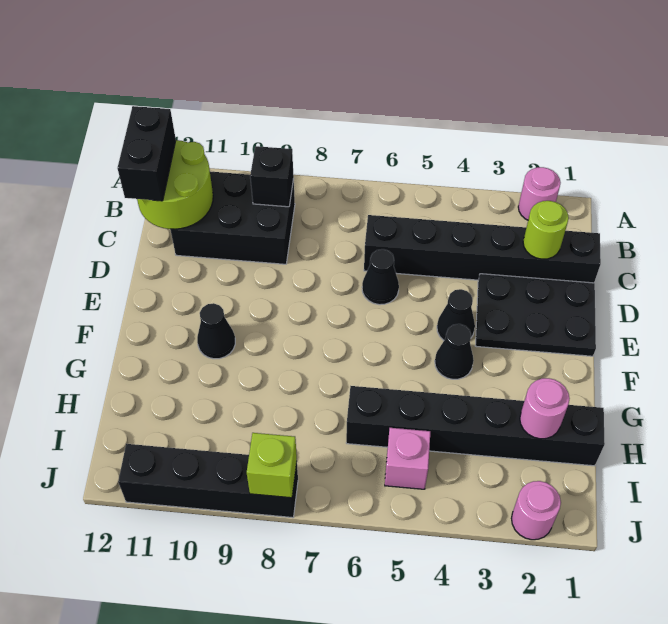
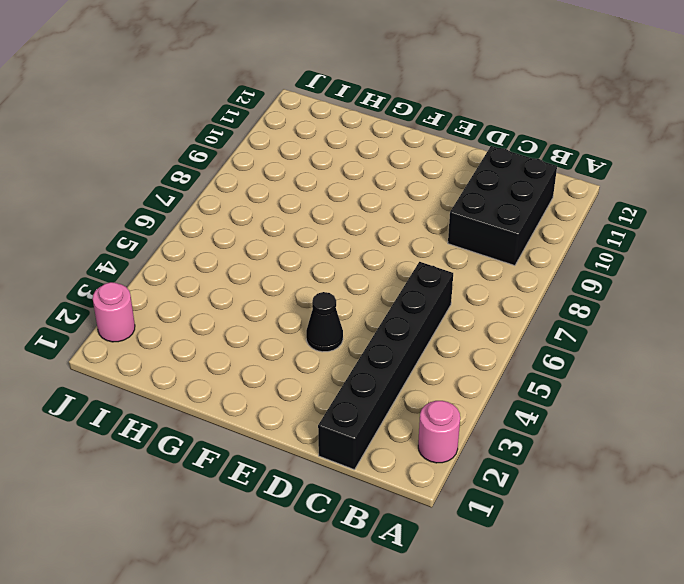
none -> black plate D1:E3 level 1
none -> black cone D6 level 1
none -> black cone F4 level 1

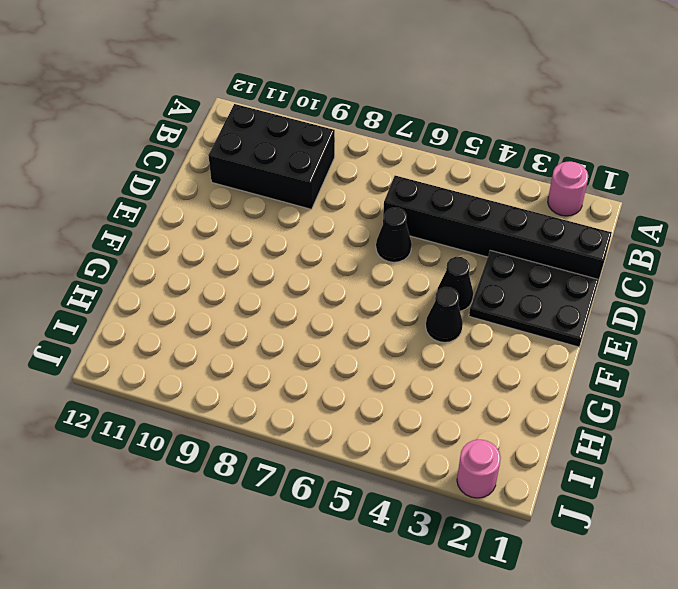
none -> black cone F10 level 1
none -> black brick H1:H6 level 1
none -> pink brick I5 level 1

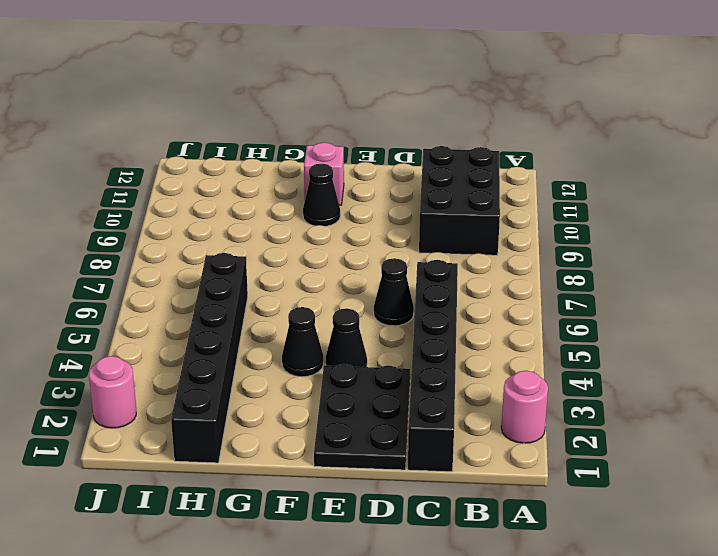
pink brick F11 level 1 -> pink brick I5 level 1
none -> black brick J8:J11 level 1
none -> black brick B9 level 2
none -> lime round brick B11:C12 level 2

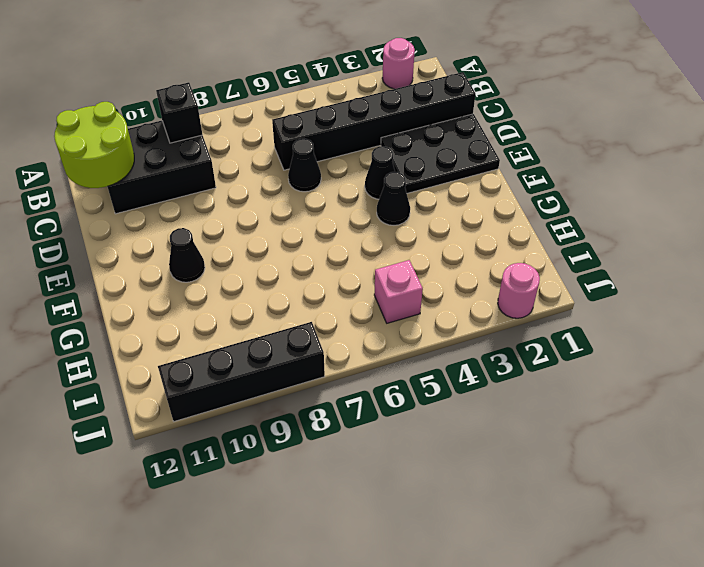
none -> black brick H1:H6 level 1
none -> lime round brick C2 level 2
none -> pink round brick H2 level 2

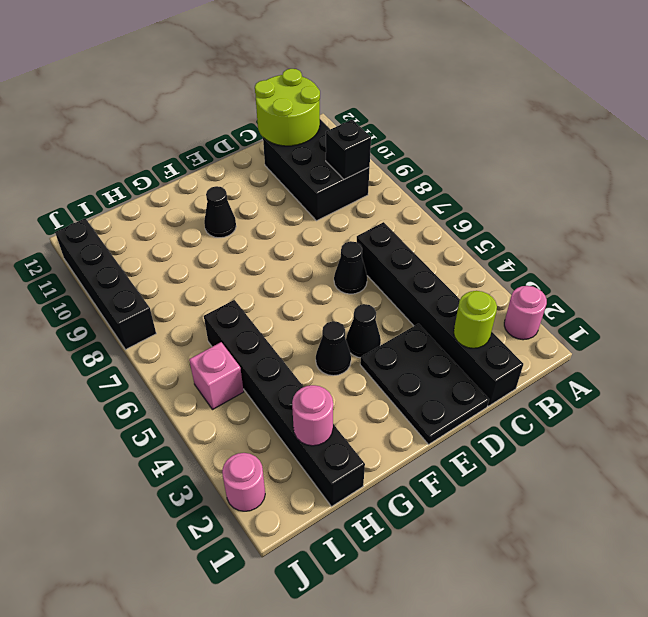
none -> lime brick J8 level 2
none -> black brick B12:C12 level 3

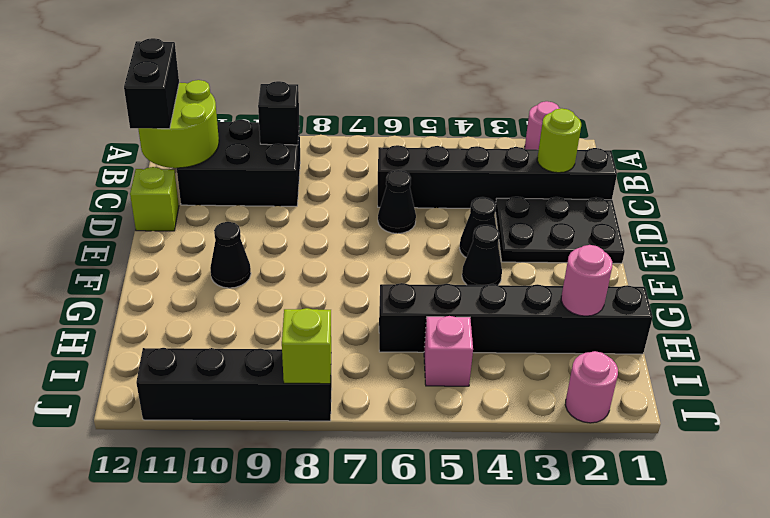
lime brick D12 level 1 -> none

